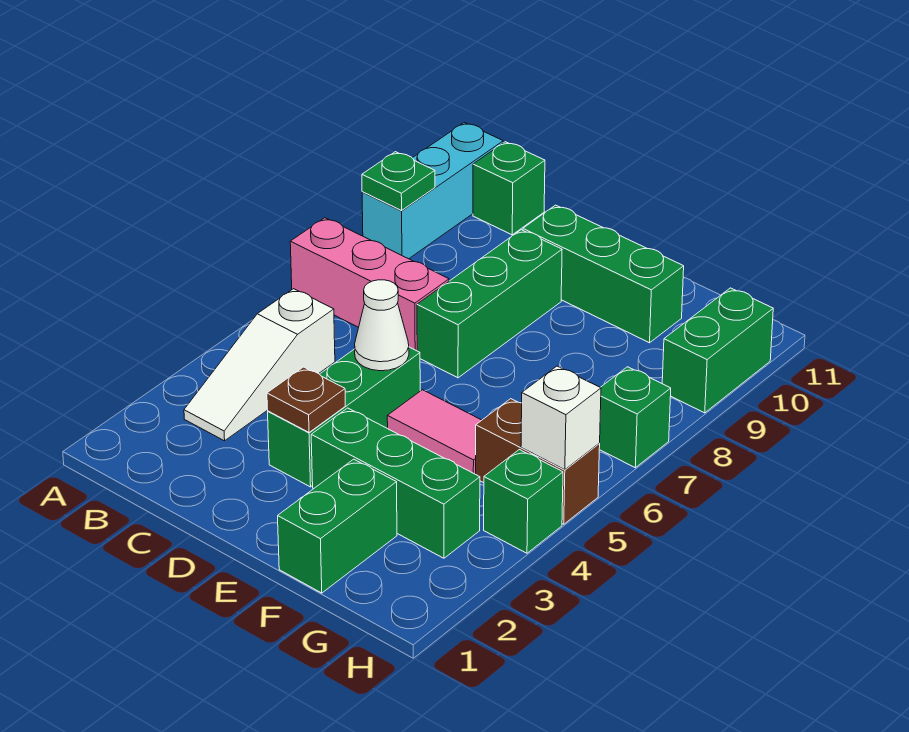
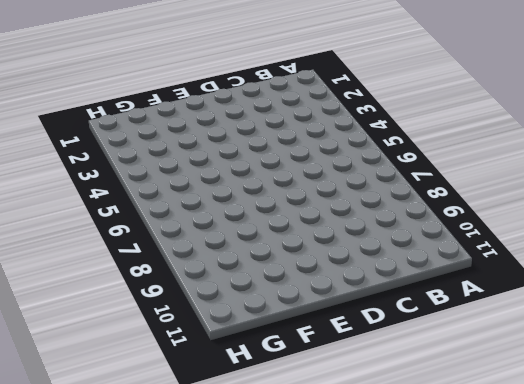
none -> pink brick A7:C7 level 1
none -> cyan brick A9:A11 level 1
none -> white slope B3:B5 level 1 top 5

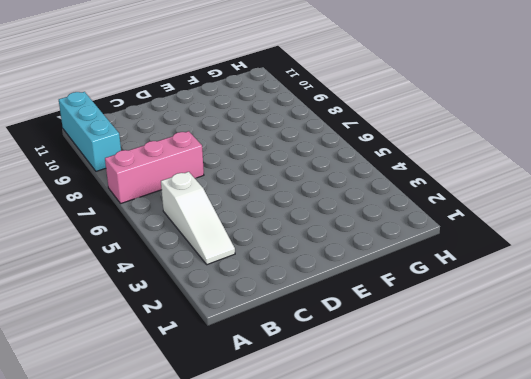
none -> green brick B11 level 1
none -> green brick D3:D5 level 1
none -> green brick D7:D9 level 1

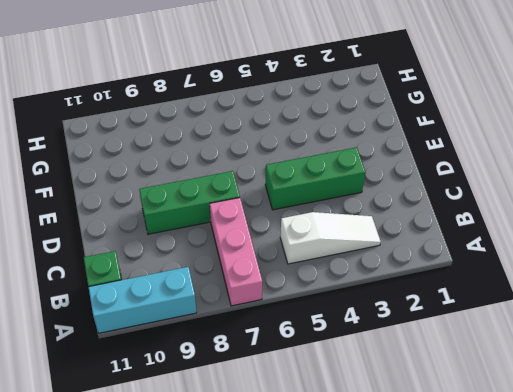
none -> green brick D10:F10 level 1
none -> green brick E3:G3 level 1
none -> pink tile E5:F5 level 1

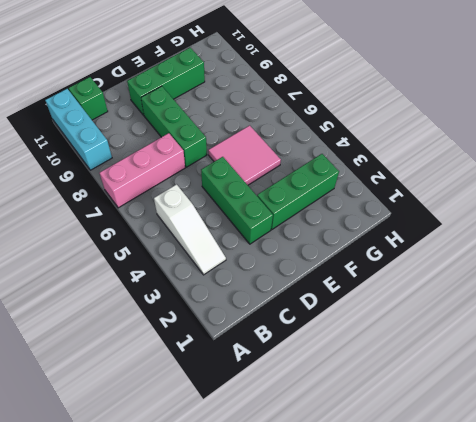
pink tile E5:F6 level 1 -> pink tile E5:F5 level 1
none -> green brick F1:F2 level 1
none -> brown brick G5:H5 level 1
none -> green brick H4 level 1

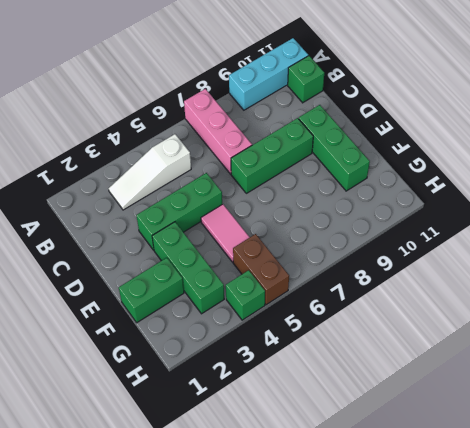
none -> green brick H7 level 1
none -> green brick H9:H10 level 1
none -> green plate A9 level 2

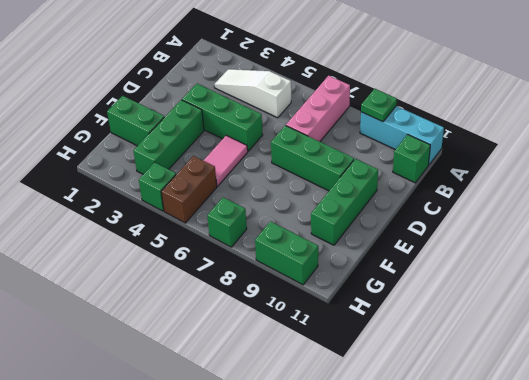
none -> brown plate D3 level 2
none -> white cone D5 level 2
none -> white brick H5 level 2

